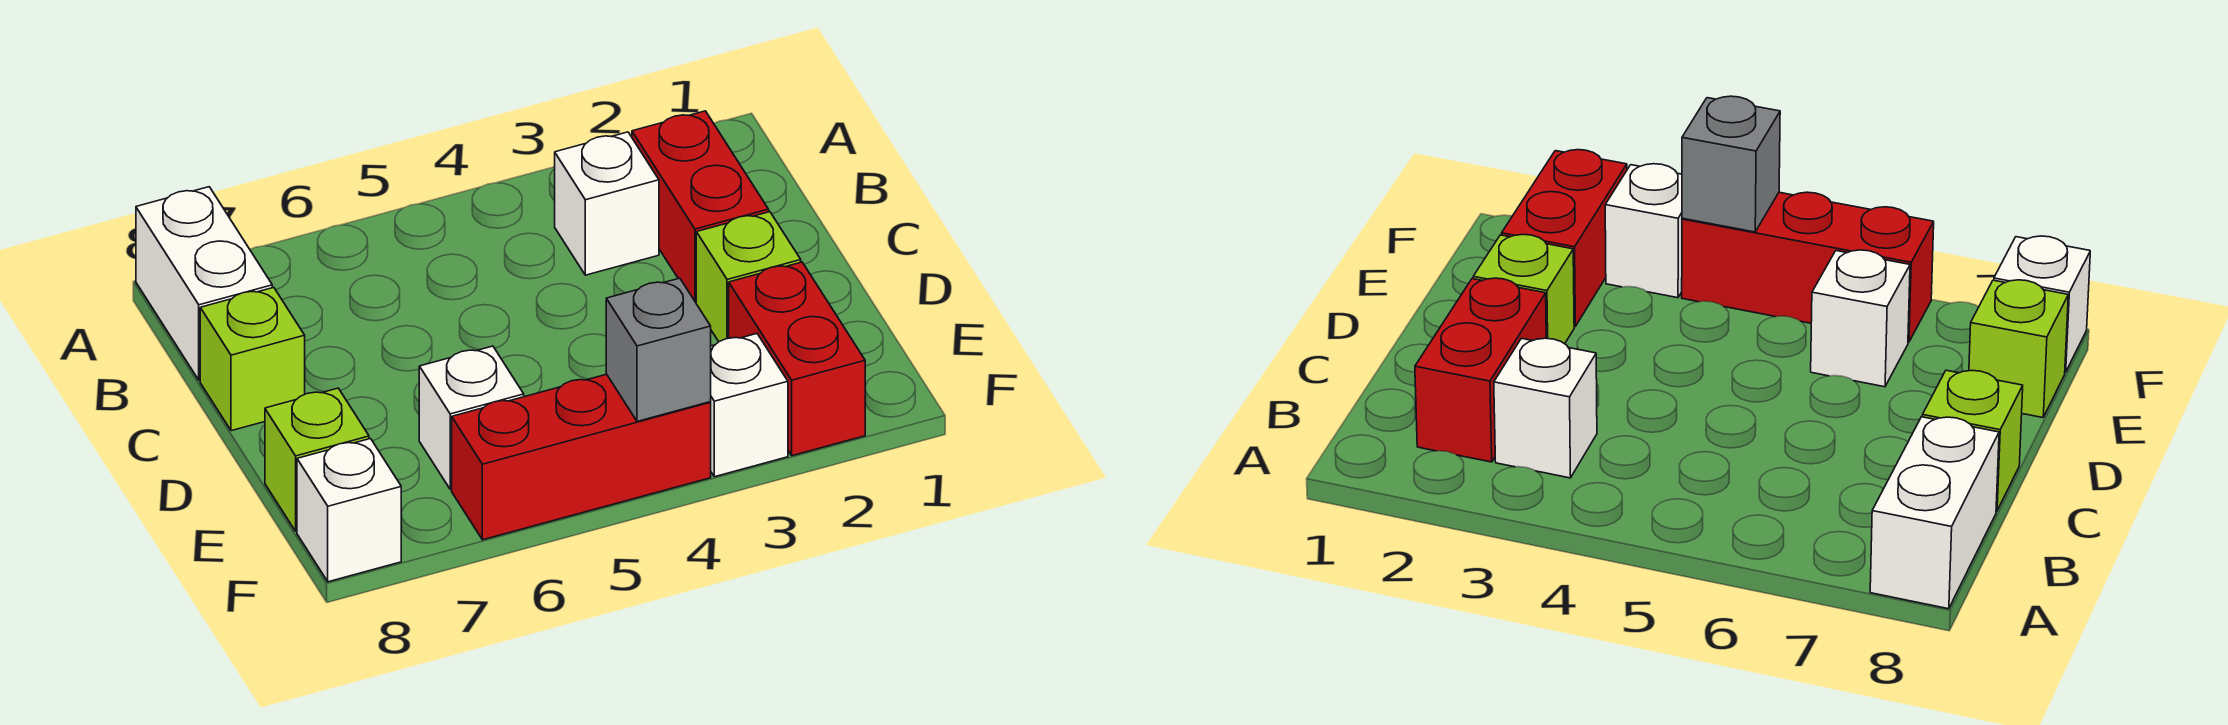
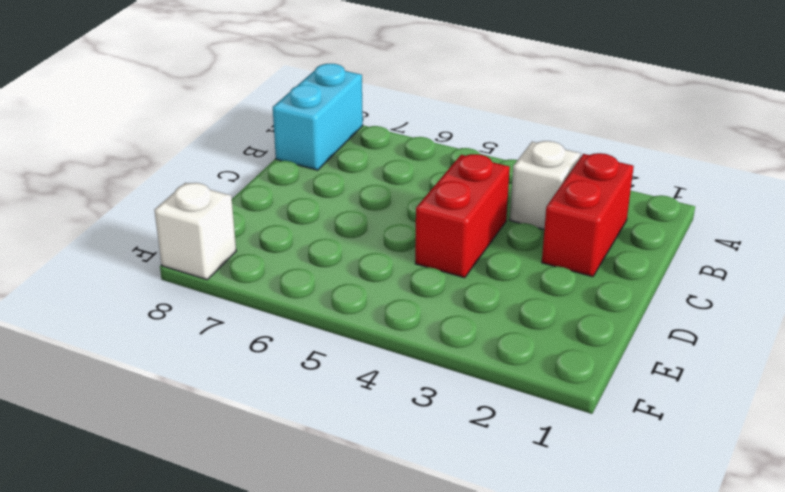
cyan brick A8:B8 level 1 -> white brick A8:B8 level 1
red brick C4:D4 level 1 -> red brick E2:F2 level 1
none -> lime brick C8 level 1
none -> lime brick D2 level 1
none -> white brick E6 level 1

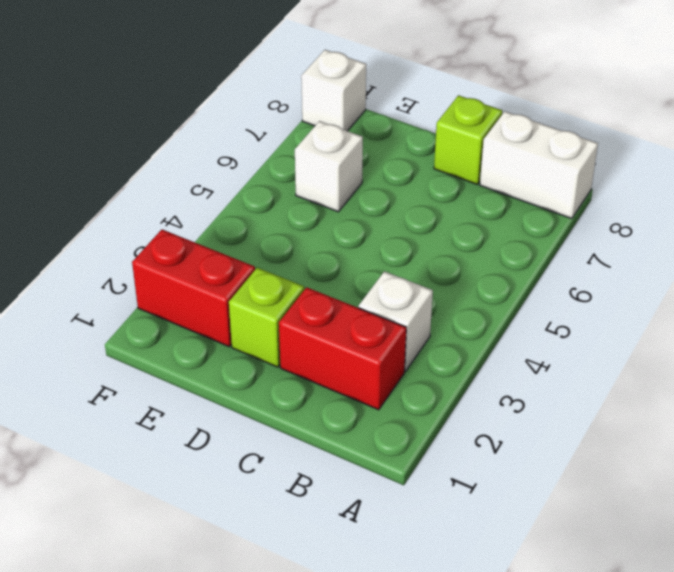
none -> lime brick E8 level 1
none -> white brick F3 level 1
none -> red brick F4:F6 level 1

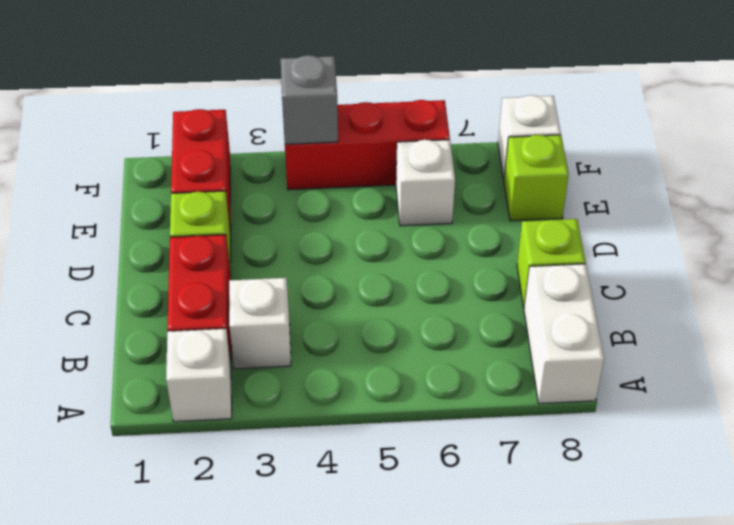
white brick A2 level 1 -> white brick F3 level 1

